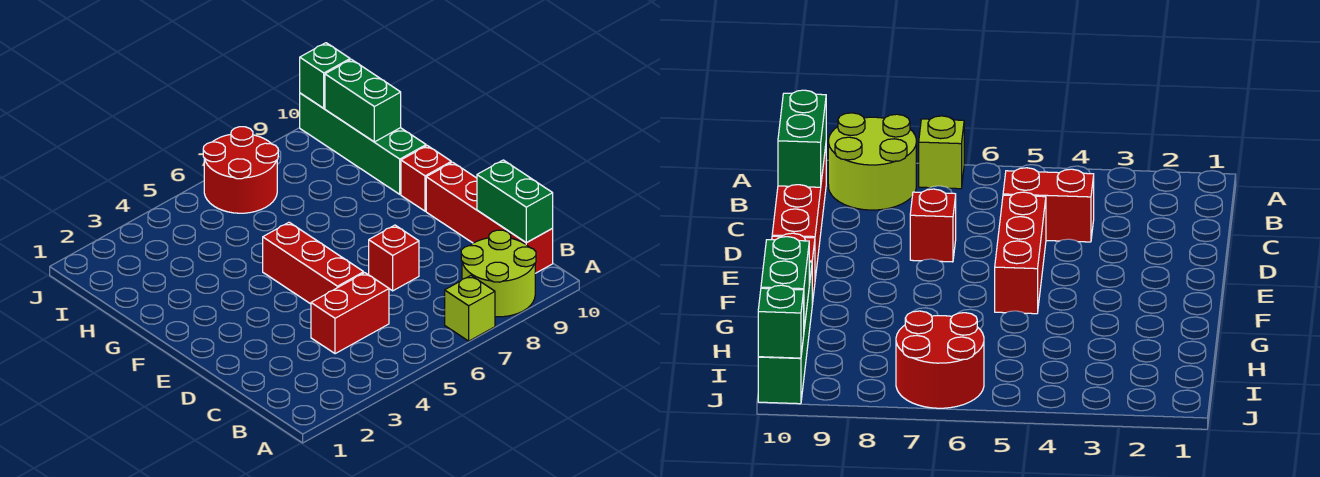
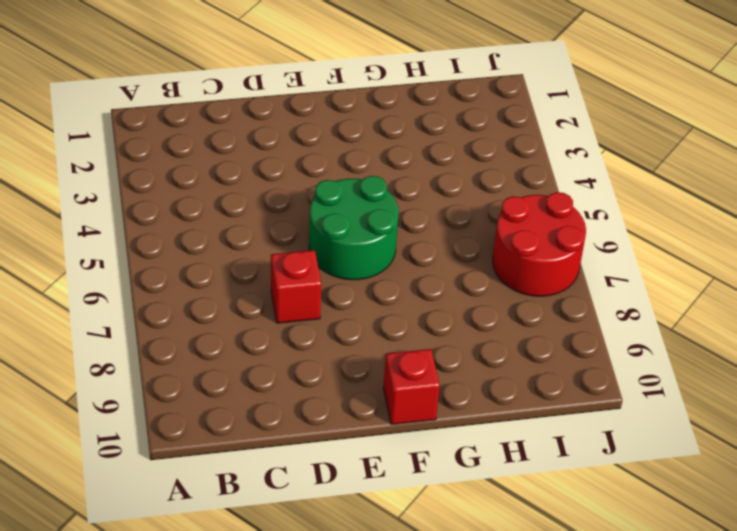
green round brick E5:F6 level 1 -> red brick D5:F5 level 1
none -> lime brick A7 level 1
none -> lime round brick A8:B9 level 1
none -> red brick B10:E10 level 1

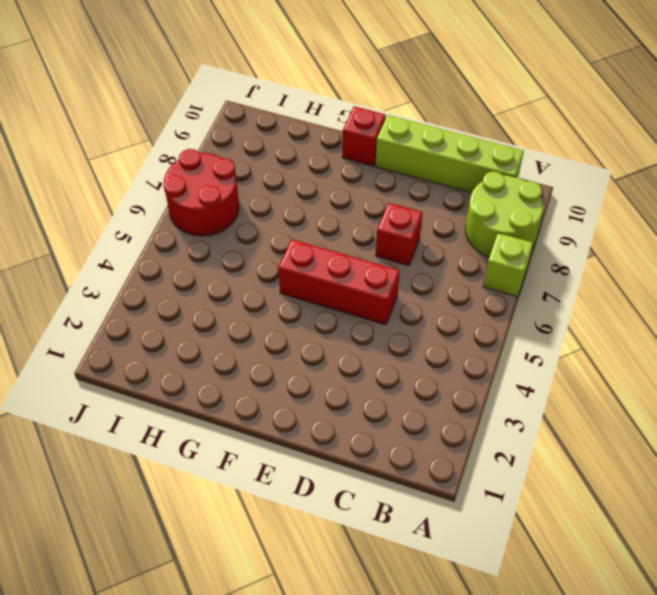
lime brick B10:E10 level 1 -> red brick B10:E10 level 1
none -> red brick C4:C5 level 1
none -> green brick G10:J10 level 1
none -> green brick B10:C10 level 2

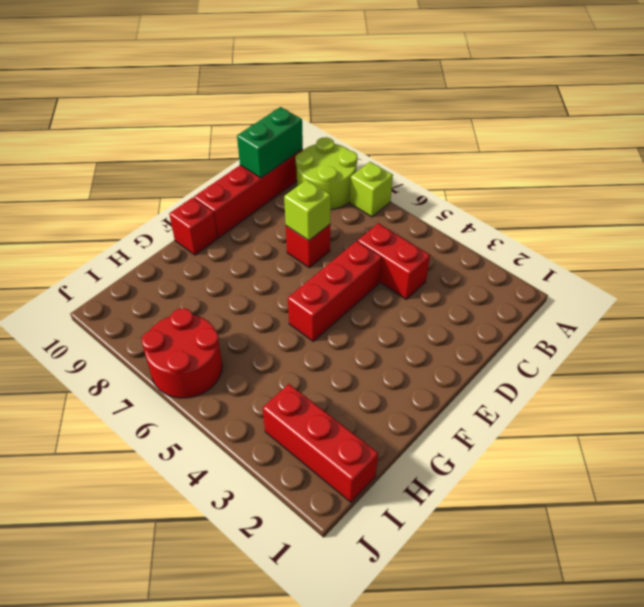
lime brick D7 level 2 -> none
red brick I1:I3 level 1 -> none
none -> green brick G10:J10 level 1
none -> green brick H10:I10 level 2
none -> green brick J10 level 2

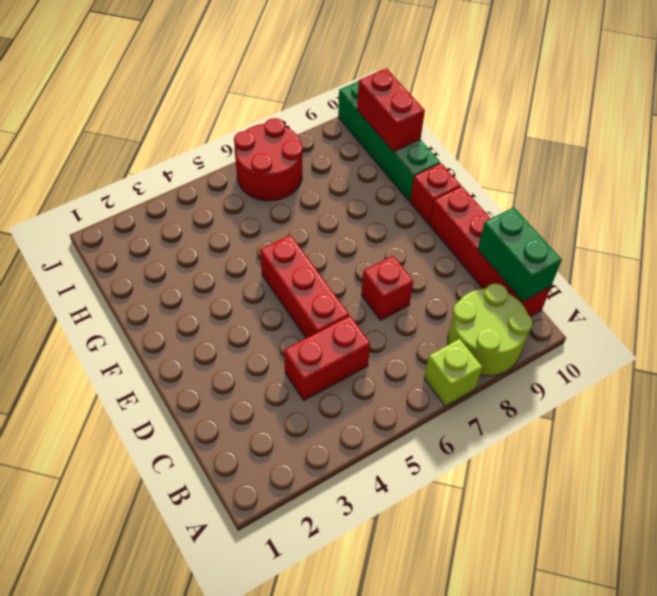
red brick H10:I10 level 2 -> green brick H10:I10 level 2
none -> green brick J10 level 2

